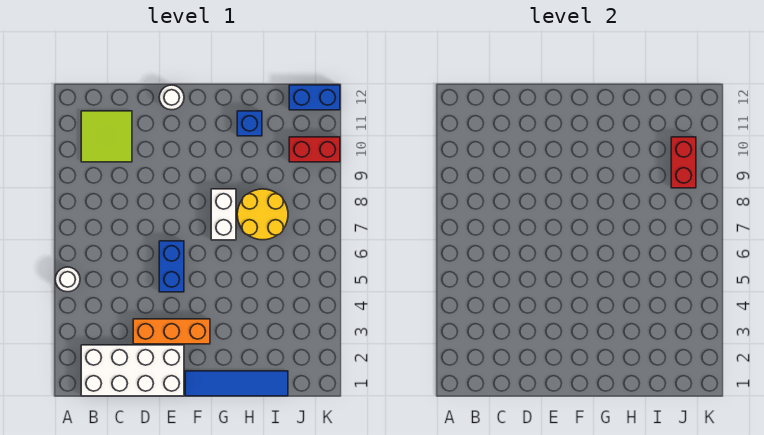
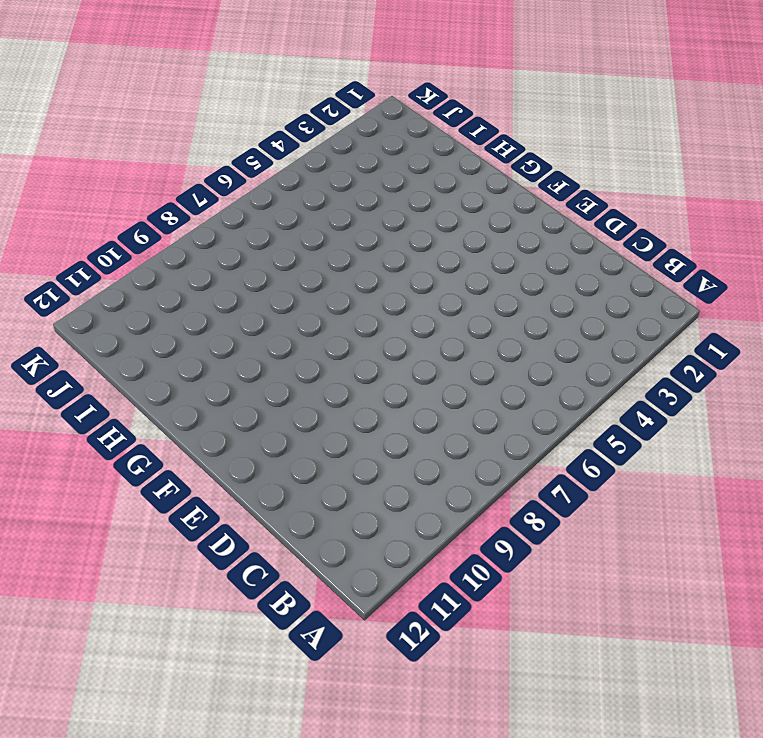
none -> white round brick A5 level 1
none -> white brick B1:E2 level 1
none -> lime tile B10:C11 level 1

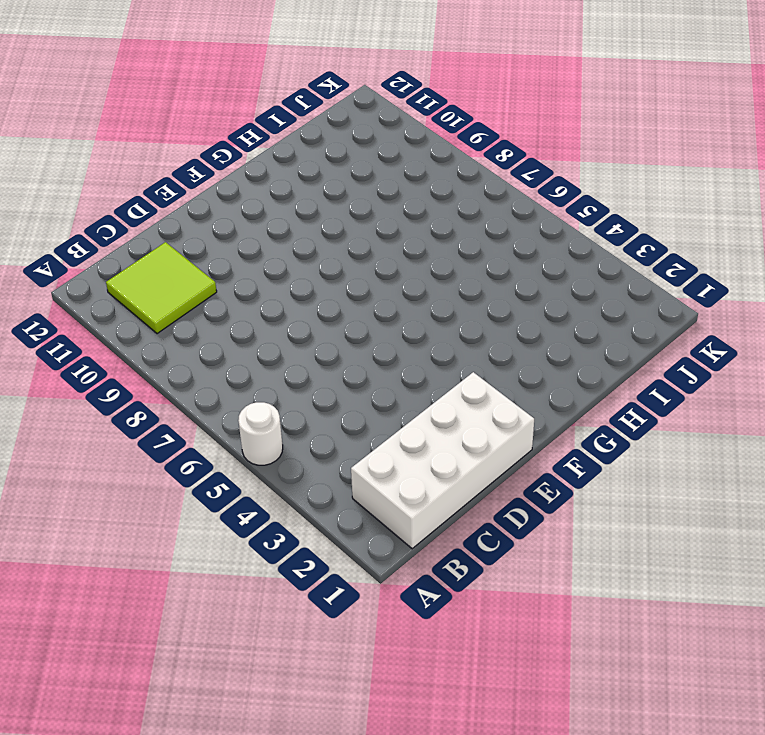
none -> orange brick D3:F3 level 1
none -> blue brick E5:E6 level 1
none -> white round brick E12 level 1

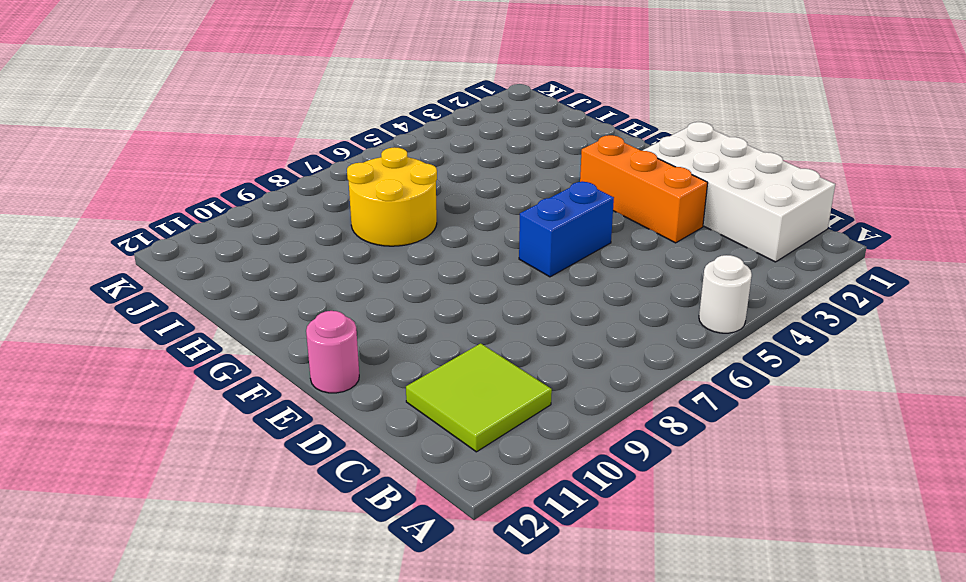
pink round brick E12 level 1 -> white round brick E12 level 1
none -> blue tile F1:I1 level 1
none -> white brick G7:G8 level 1
none -> blue brick H11 level 1

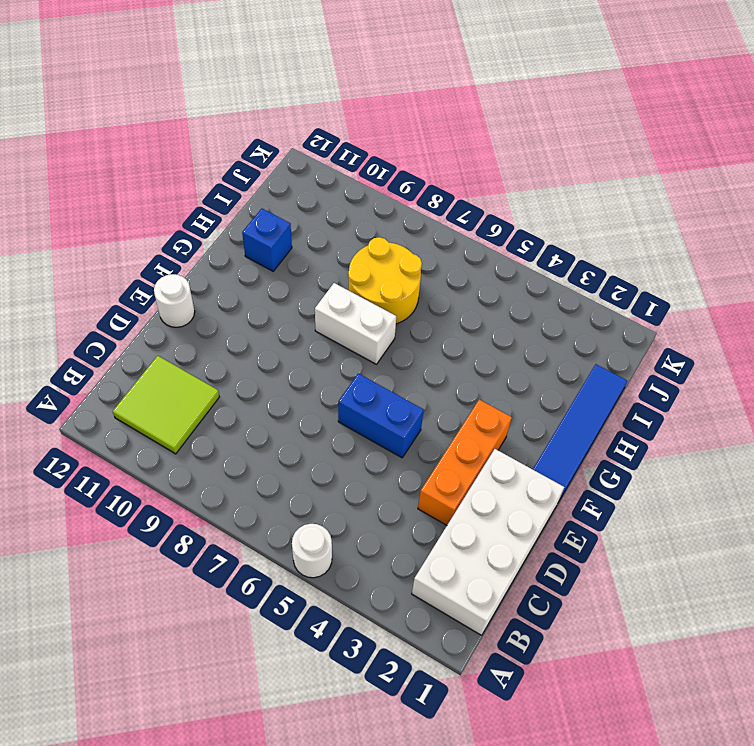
none -> red brick J10:K10 level 1
none -> blue brick J12:K12 level 1
none -> red brick J9:J10 level 2

